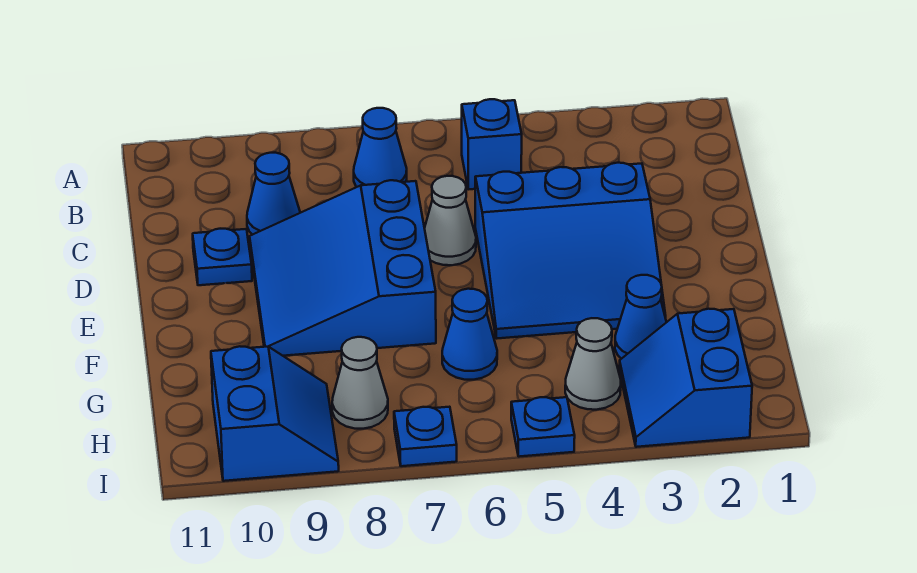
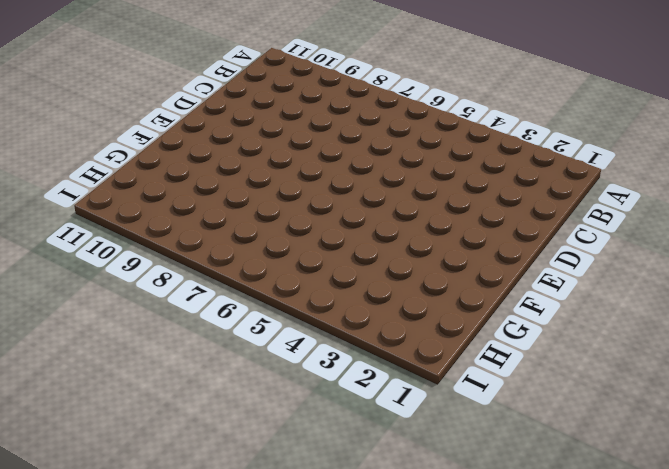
none -> blue brick B5 level 1
none -> blue cone B7 level 1
none -> blue cone C9 level 1

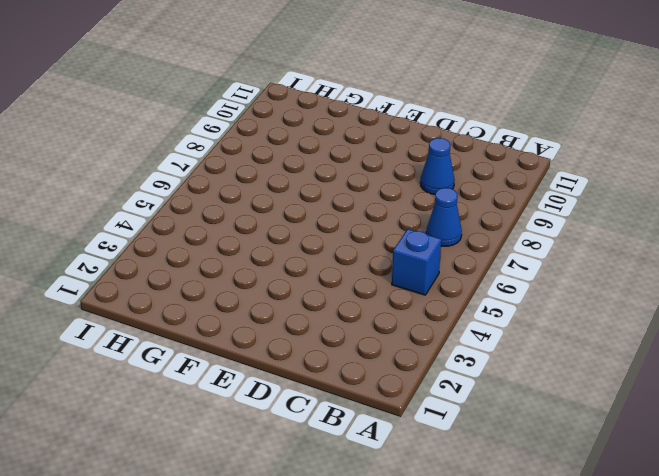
none -> blue slope D3:F5 level 1 top D
none -> grey cone D6 level 1
none -> blue slope D7:F9 level 1 top 7

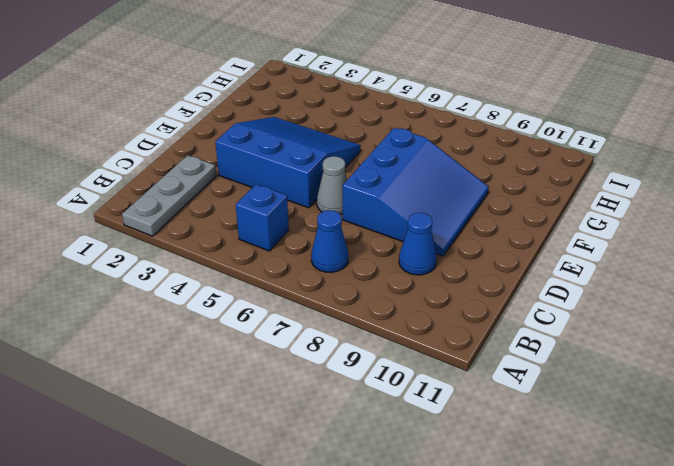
grey plate A2:C2 level 1 -> none
none -> blue plate D10 level 1
none -> blue cone G3 level 1
none -> blue cone G6 level 1

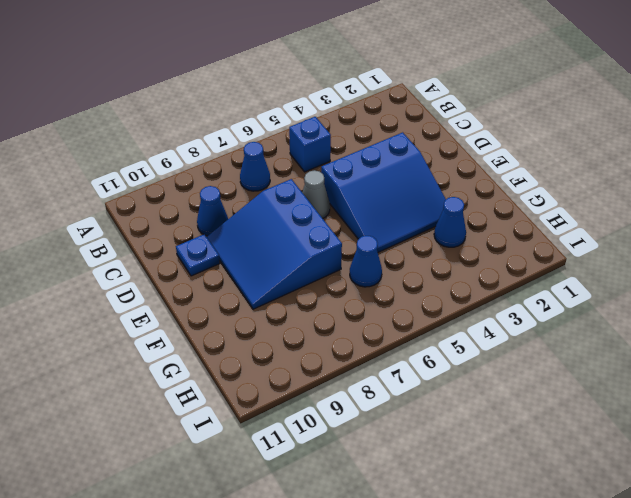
none -> blue slope H2:I3 level 1 top 2
none -> grey cone H4 level 1
none -> grey cone H8 level 1

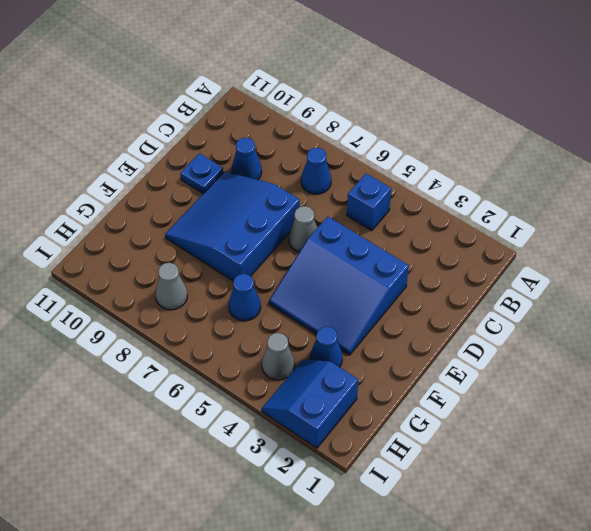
none -> blue slope H9:I10 level 1 top 10
none -> blue plate I5 level 1
none -> blue plate I7 level 1

